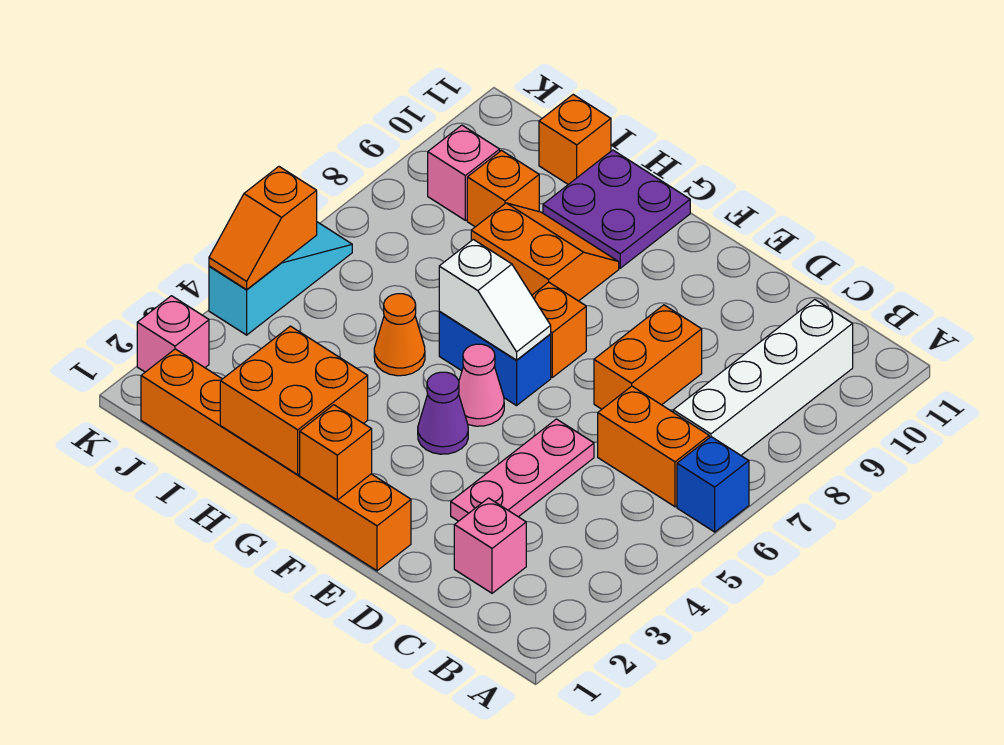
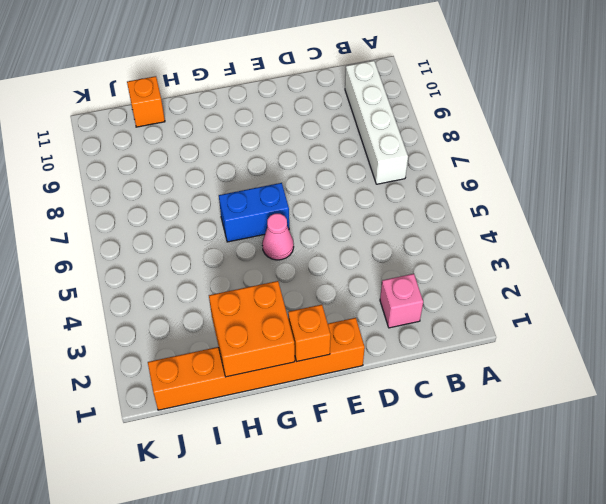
none -> blue brick A6 level 1
none -> orange brick B6:C6 level 1
none -> pink plate D3:D5 level 1

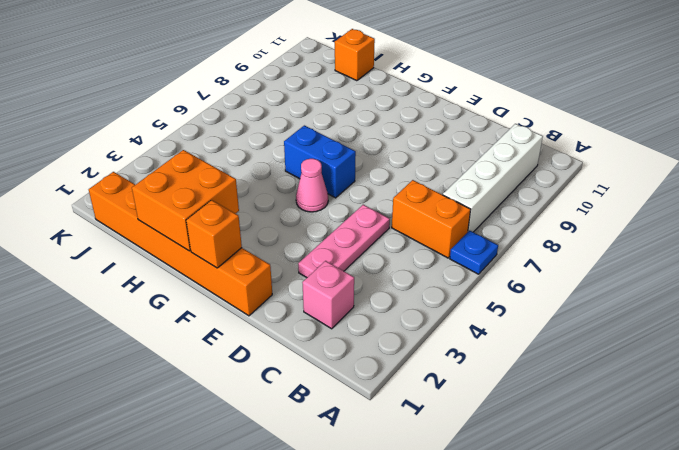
blue plate A6 level 1 -> blue brick A6 level 1
none -> orange brick D7:D8 level 1
none -> purple cone F4 level 1
none -> orange brick F7 level 1

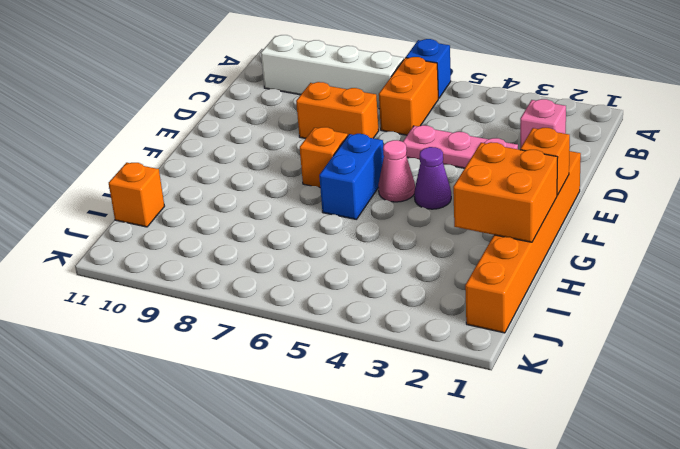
none -> orange slope G8:H9 level 1 top 8
none -> purple plate G10:H11 level 1
none -> orange cone H5 level 1

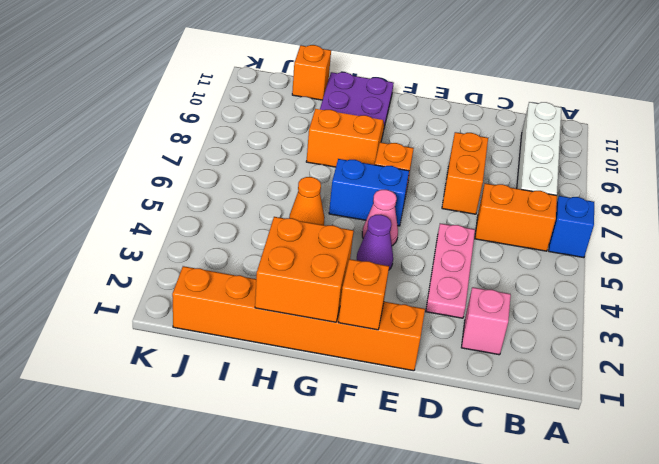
none -> orange brick I9 level 1
none -> pink brick J9 level 1
none -> pink brick K2 level 1

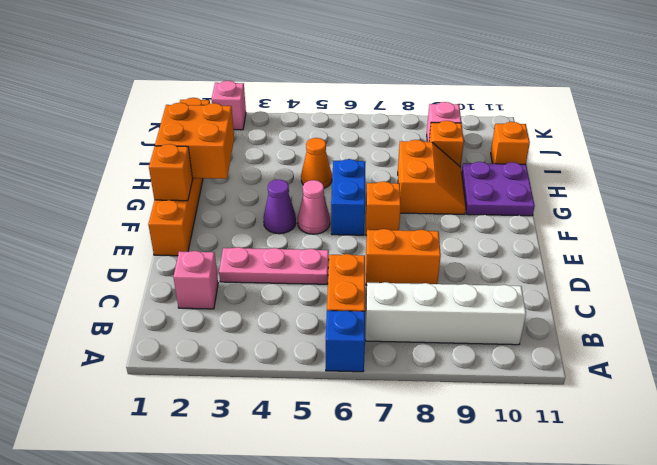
none -> cyan slope K4:K6 level 1 top 4
none -> white slope F6:G6 level 2 top G
none -> orange slope K4:K5 level 2 top 5

